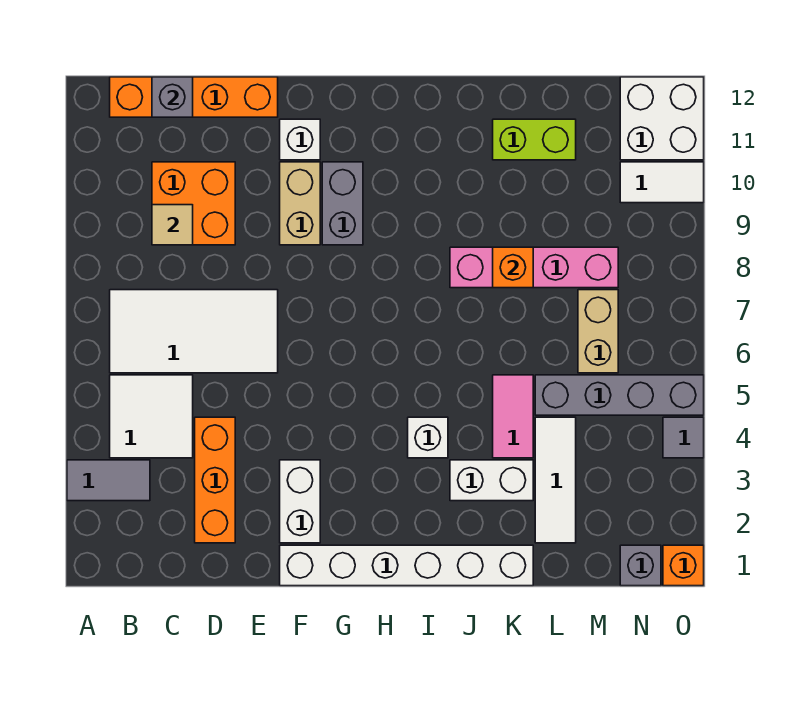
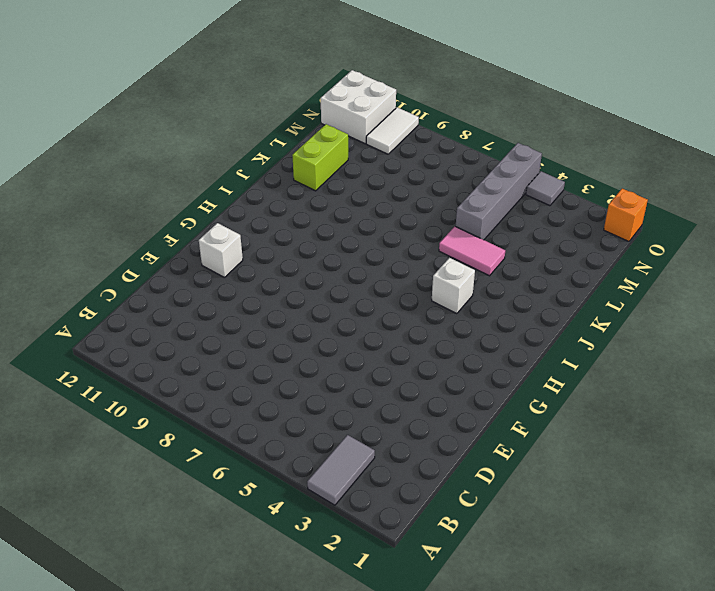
none -> white tile B4:C5 level 1
none -> white tile B6:E7 level 1
none -> orange brick B12:E12 level 1

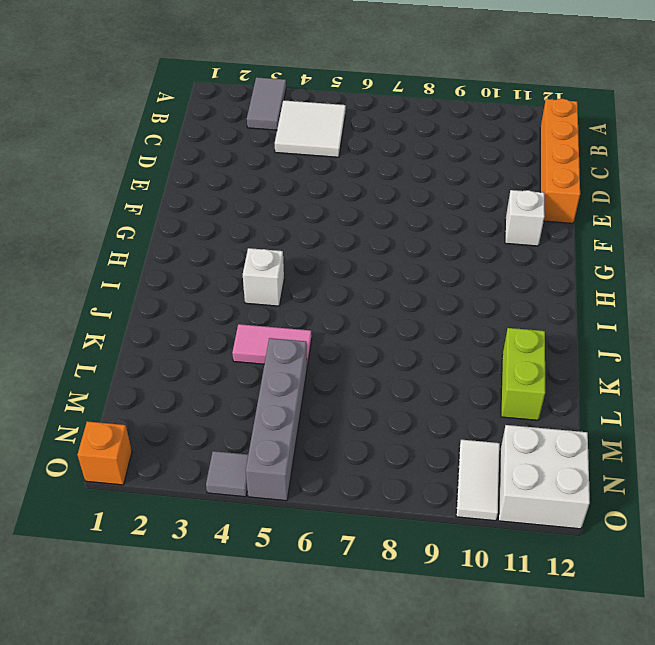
none -> white tile B6:E7 level 1
none -> orange brick C9:D10 level 1
none -> orange brick D2:D4 level 1

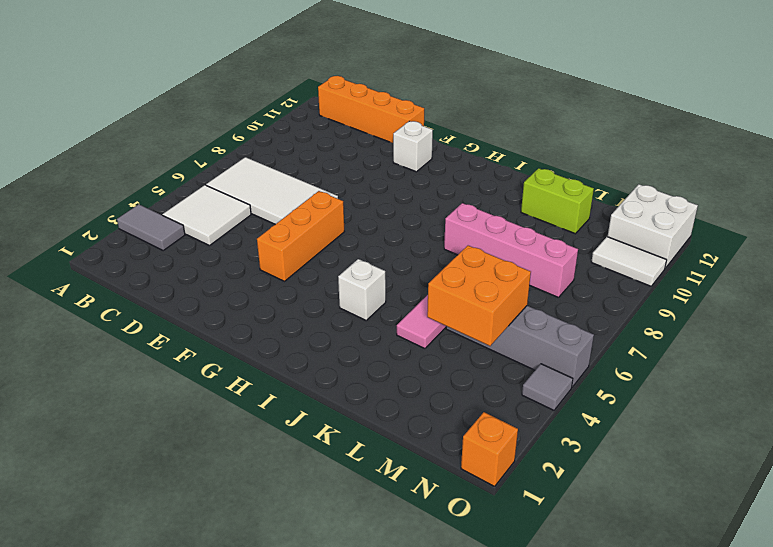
orange brick F4:F6 level 1 -> orange brick D2:D4 level 1
orange brick L4:M5 level 2 -> orange brick C9:D10 level 1
none -> white brick F1:K1 level 1
none -> white brick F2:F3 level 1
none -> tan brick F9:F10 level 1

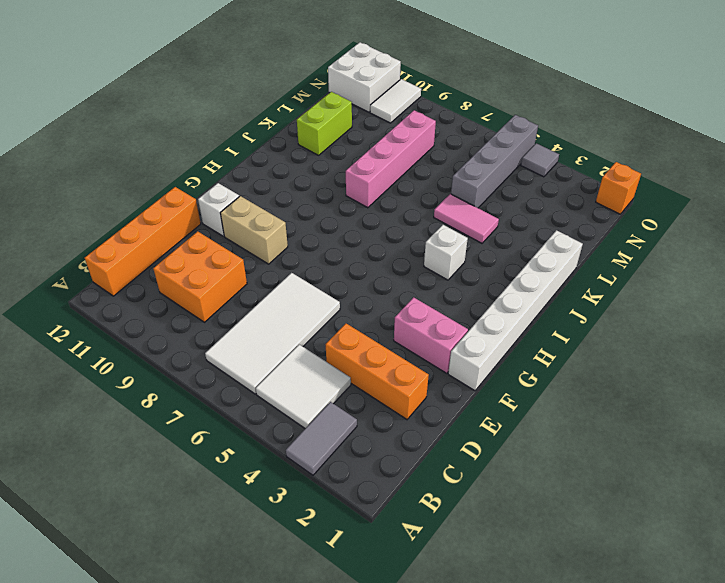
pink brick F2:F3 level 1 -> white brick F2:F3 level 1
none -> grey brick G9:G10 level 1
none -> white brick J3:K3 level 1
none -> white tile L2:L4 level 1

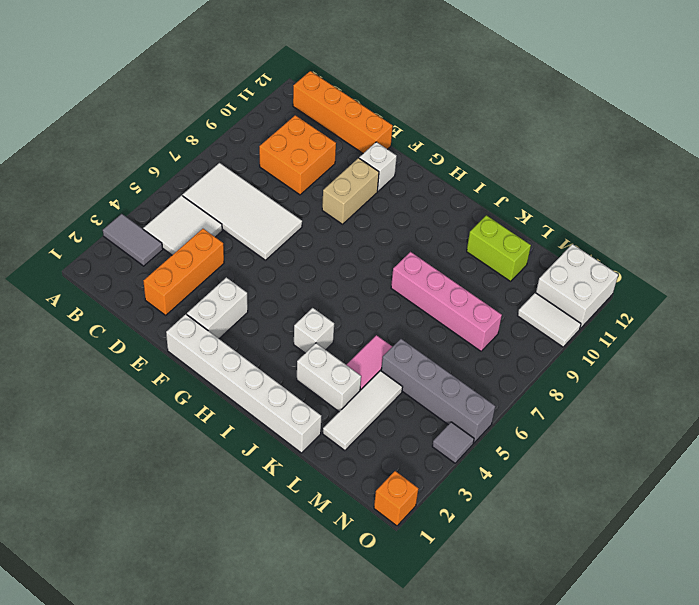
none -> grey brick G9:G10 level 1
none -> tan brick M6:M7 level 1
none -> grey brick N1 level 1

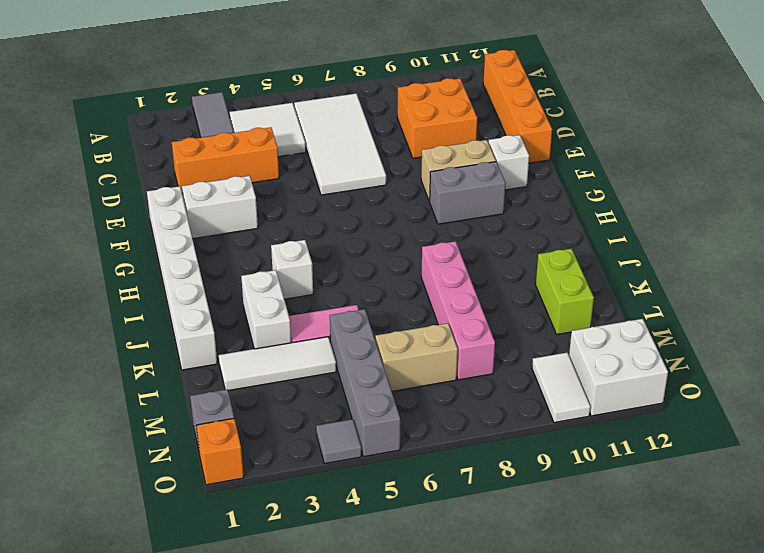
none -> tan tile C9 level 2
none -> grey brick C12 level 2
none -> orange brick K8 level 2

